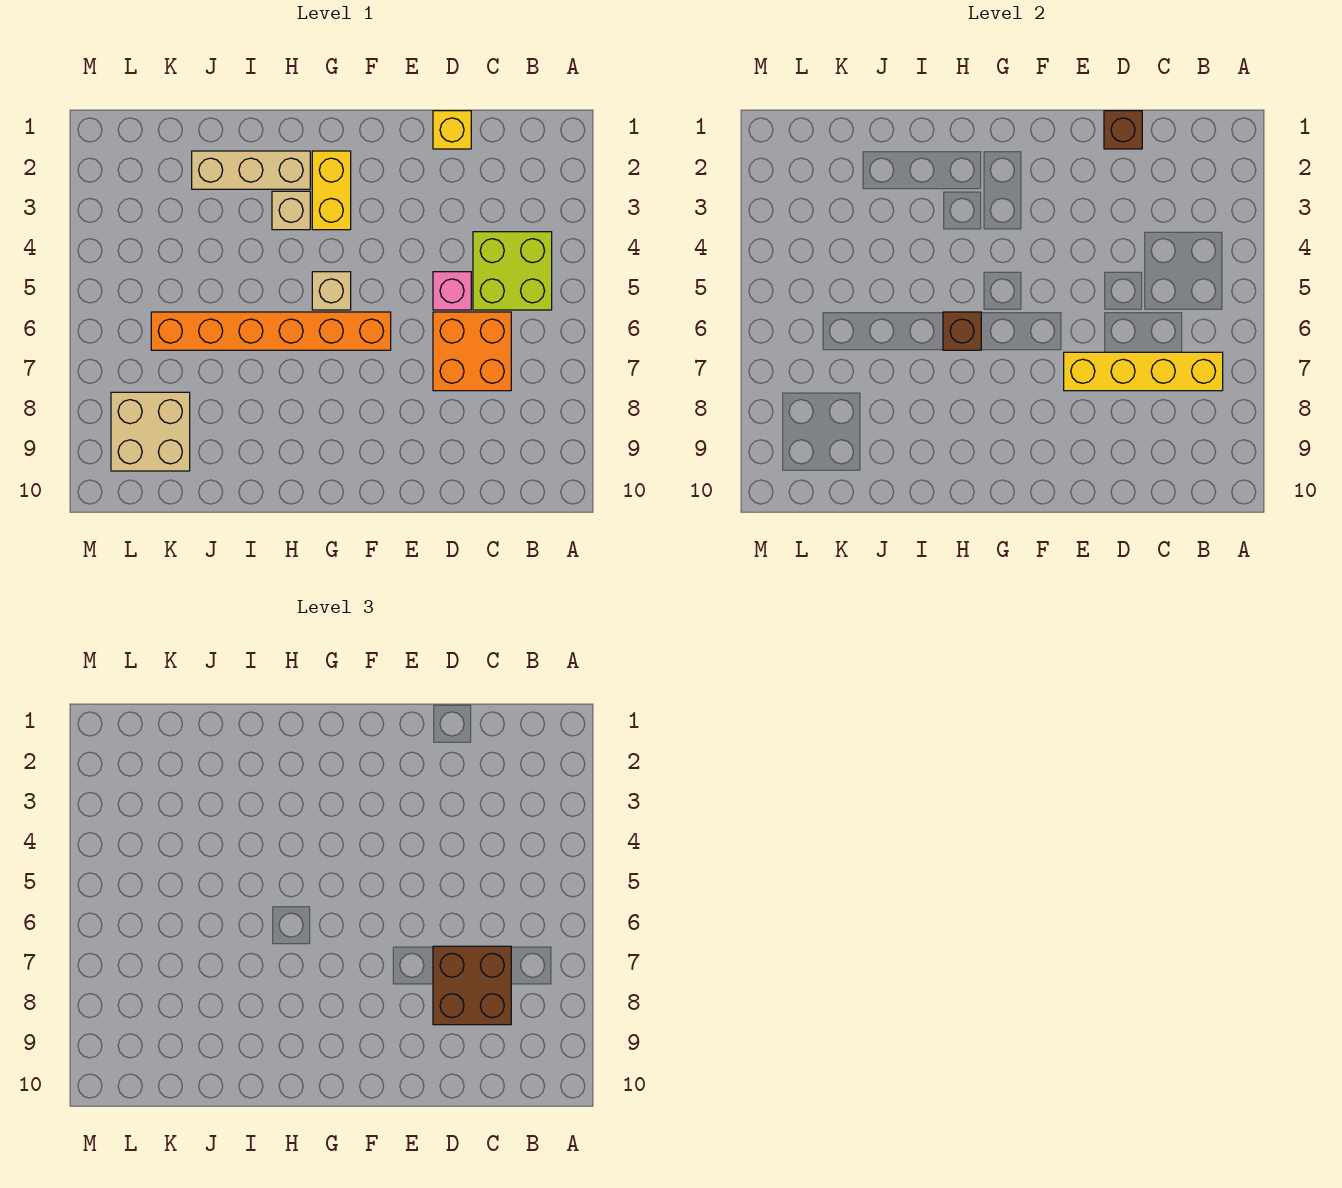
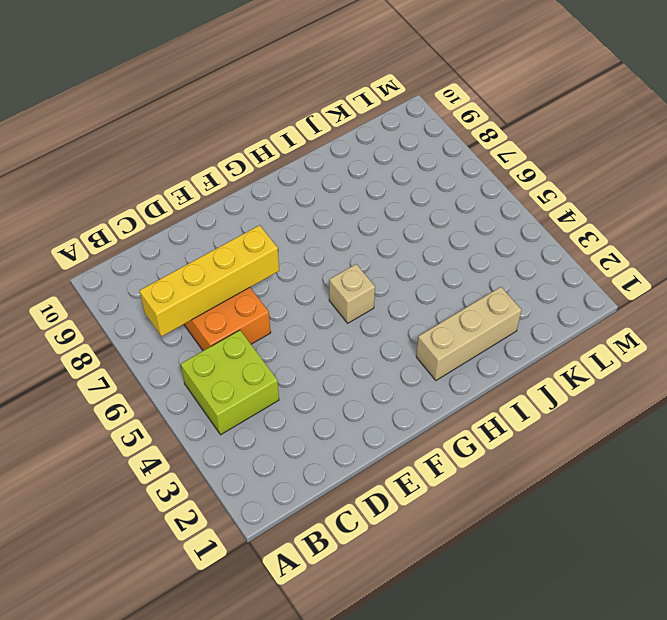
none -> yellow brick D1 level 1
none -> pink brick D5 level 1
none -> orange brick F6:K6 level 1

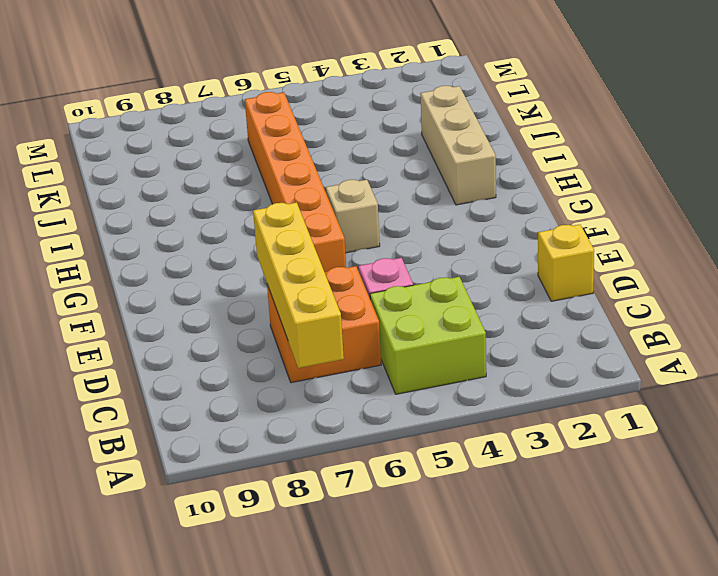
none -> yellow brick G2:G3 level 1
none -> tan brick H3 level 1
none -> tan brick K8:L9 level 1

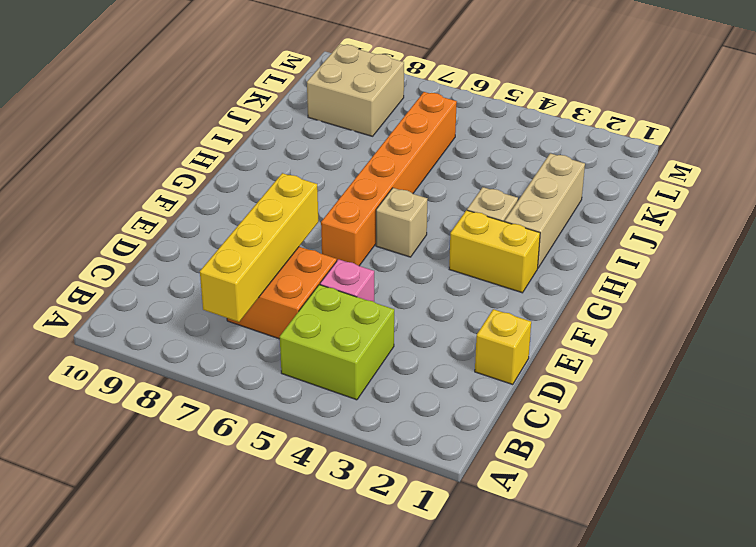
none -> brown brick D1 level 2
none -> brown brick H6 level 2
none -> brown brick C7:D8 level 3

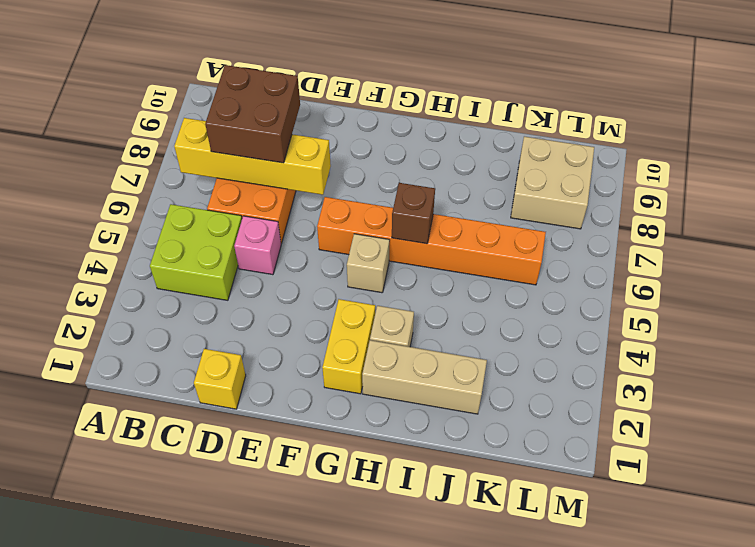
none -> brown brick D1 level 2

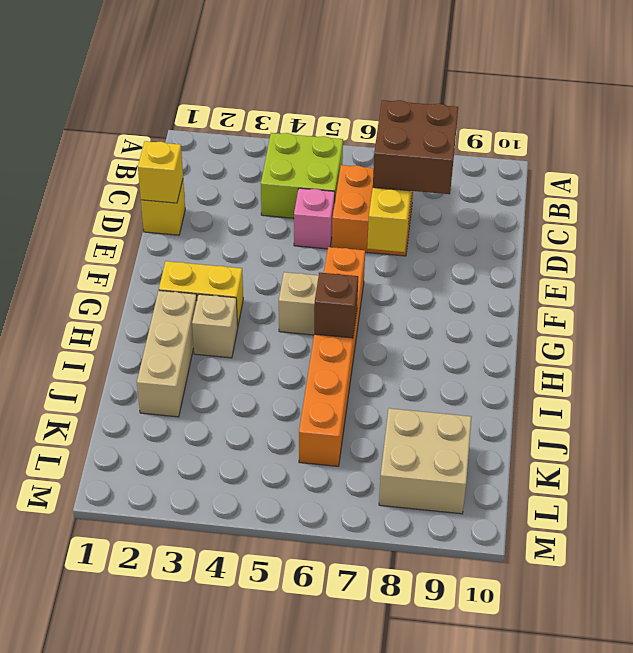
yellow brick D1 level 2 -> brown brick D1 level 2

